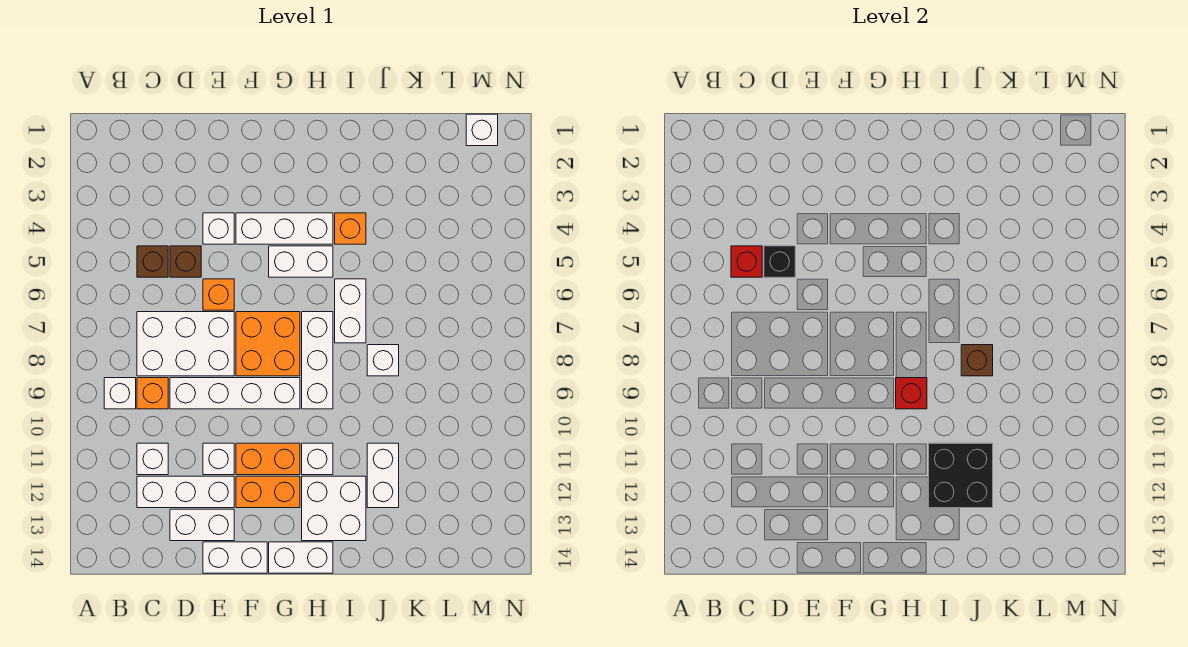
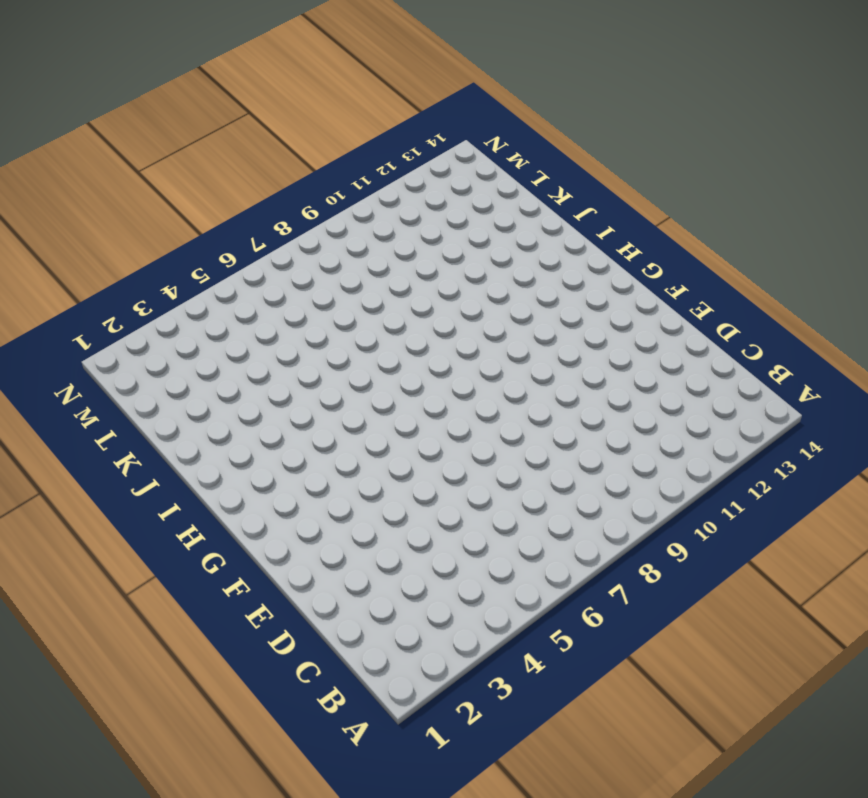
none -> white brick B9 level 1
none -> brown brick C5 level 1
none -> white brick C7:E8 level 1
none -> orange brick C9 level 1

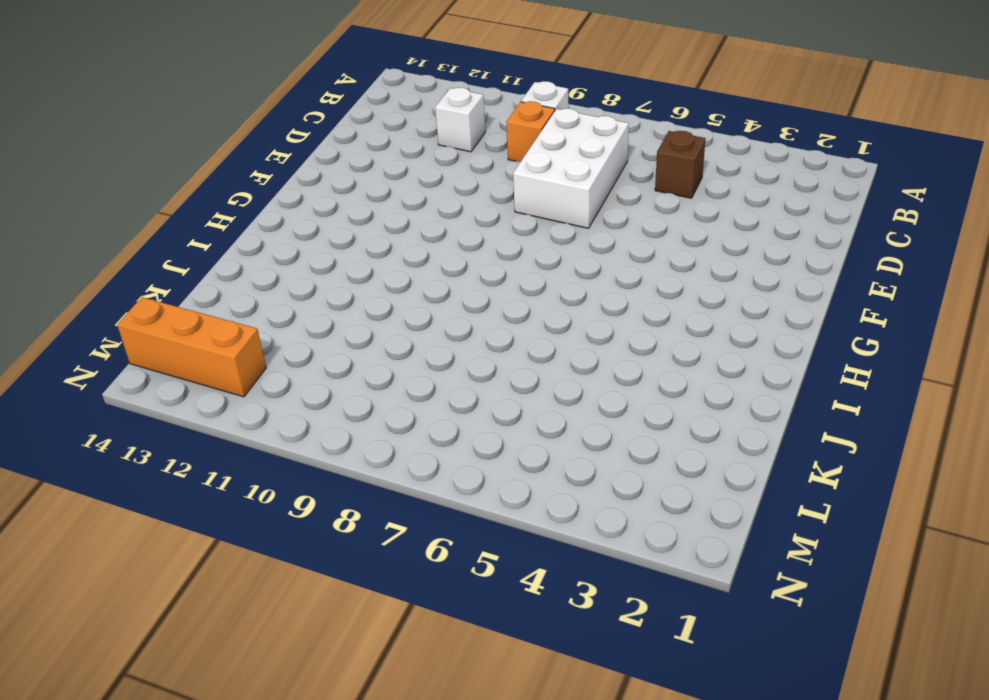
orange brick M12:M14 level 1 -> none
none -> white brick C12:E12 level 1
none -> brown brick D5 level 1
none -> white brick D9:G9 level 1
none -> white brick D13:E13 level 1

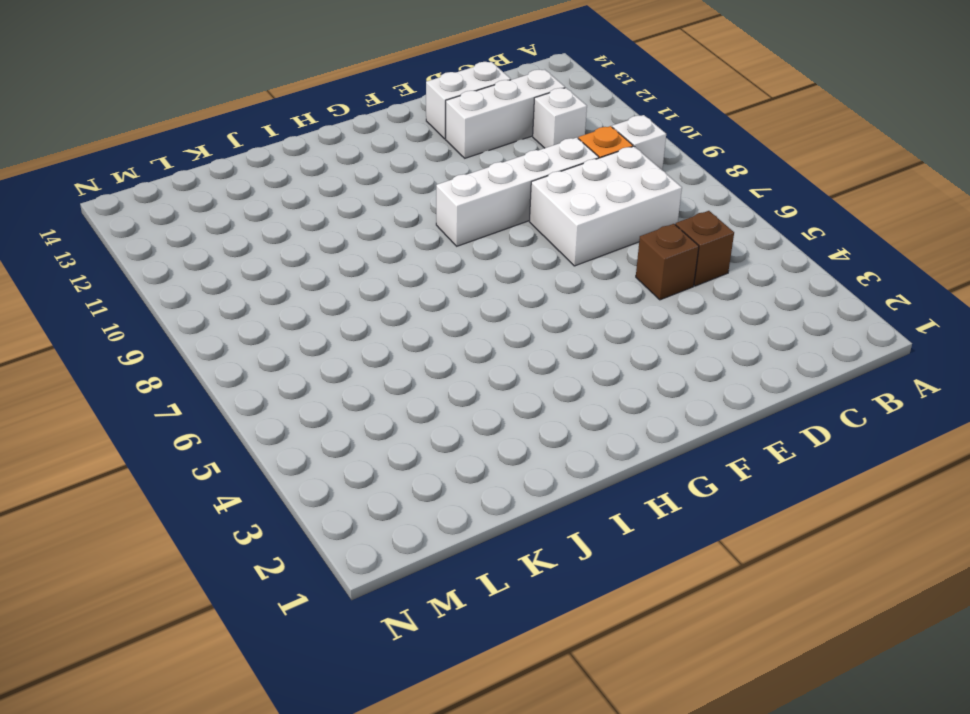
none -> white brick E4 level 1
none -> orange brick E6 level 1
none -> white brick E11 level 1
none -> white brick E14:F14 level 1

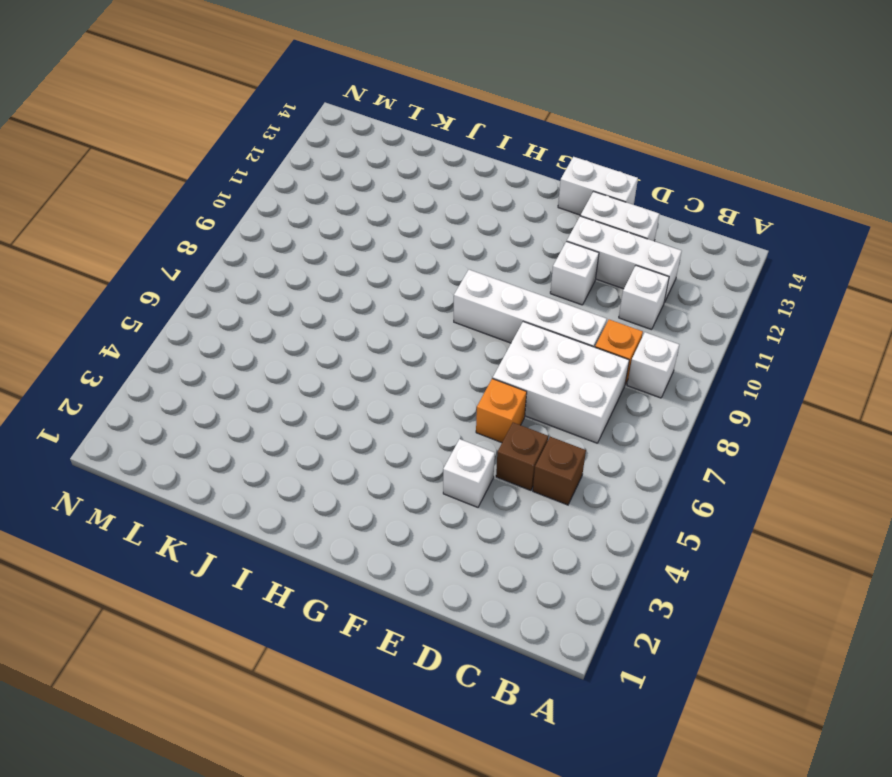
none -> white brick F4:H4 level 1
none -> orange brick F7:G8 level 1
none -> orange brick F11:G11 level 1
none -> orange brick F12:G12 level 1

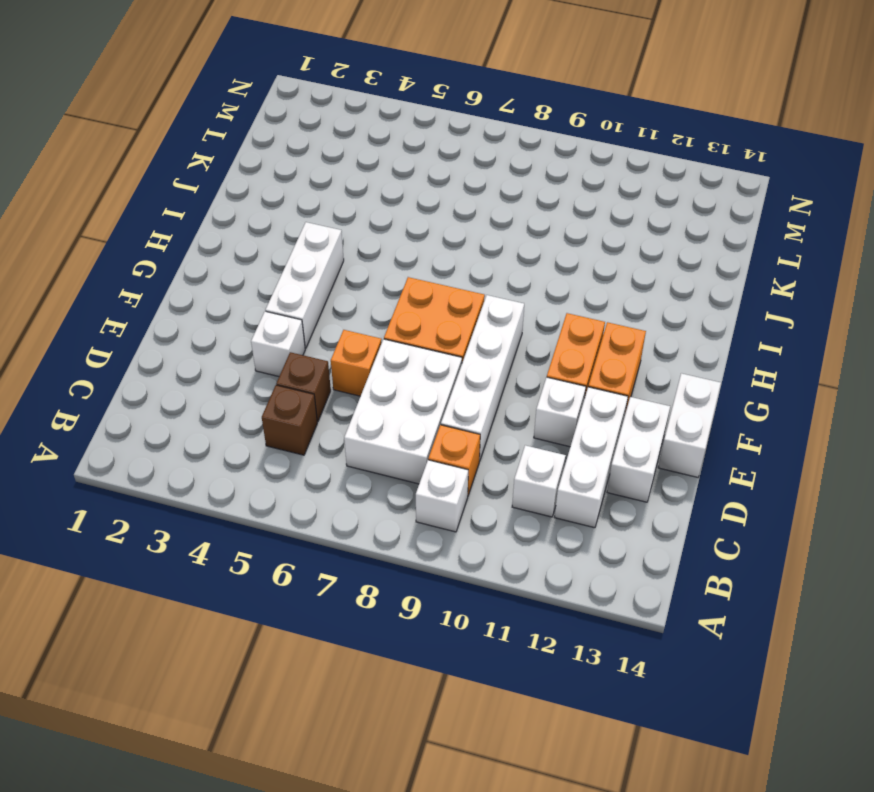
none -> white brick G5:H5 level 1
none -> white brick G14:H14 level 1
none -> white brick H7:H9 level 1
none -> white brick H11 level 1

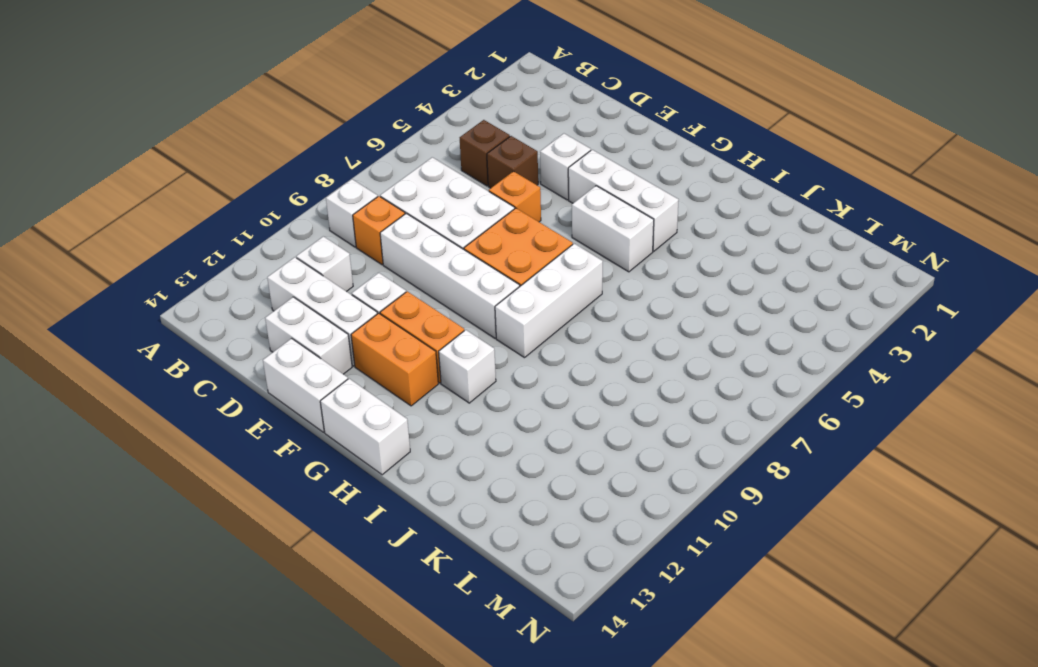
none -> white brick H12:I13 level 1
none -> orange brick I4 level 1
none -> white brick I6:I7 level 1
none -> white brick J8 level 1

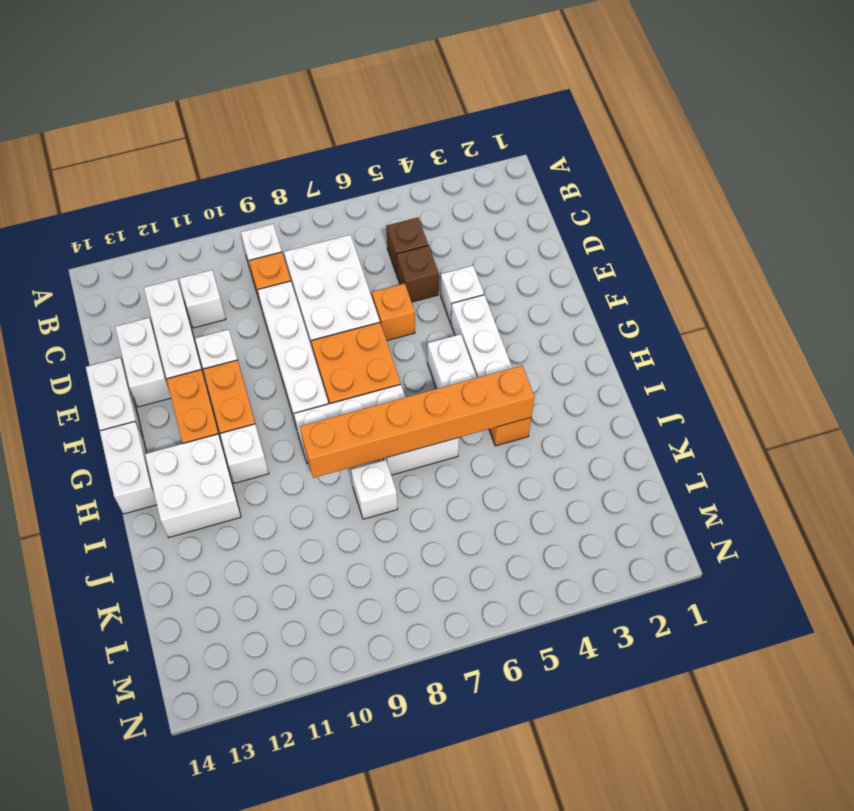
orange brick I4:I9 level 2 -> none
none -> white brick J11:J12 level 1
none -> white brick M1 level 1
none -> red brick C5 level 2
none -> black brick D5 level 2

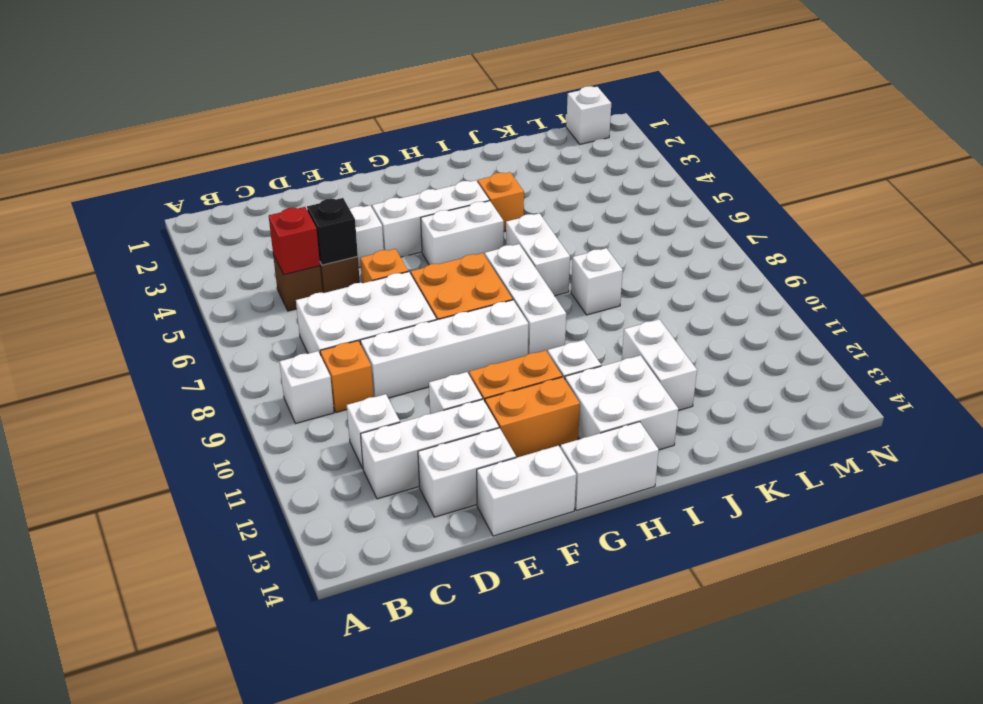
none -> red brick H9 level 2
none -> black brick I11:J12 level 2
none -> brown brick J8 level 2

